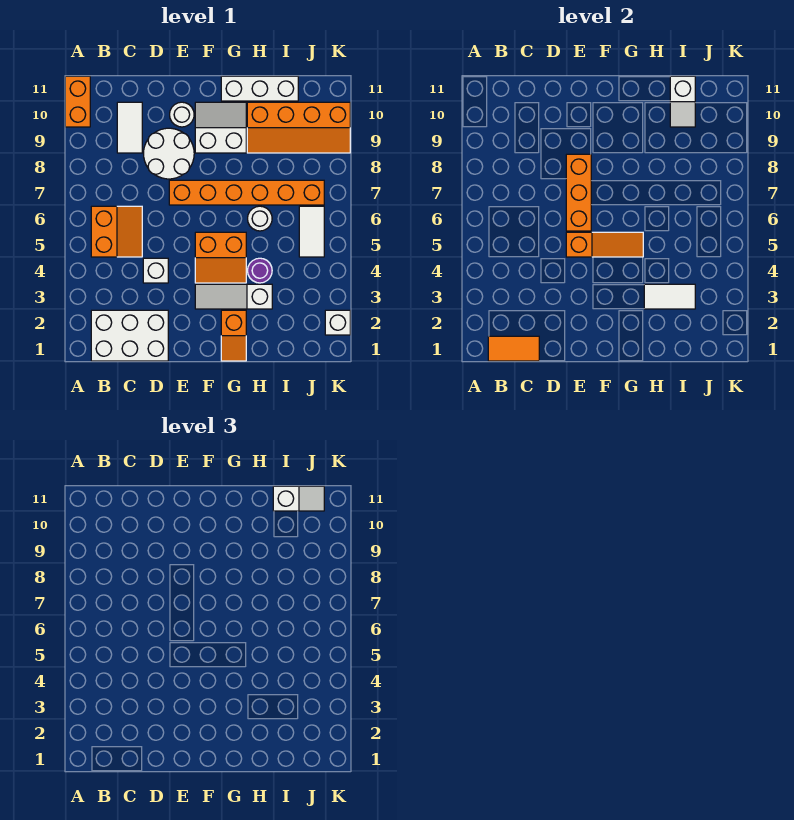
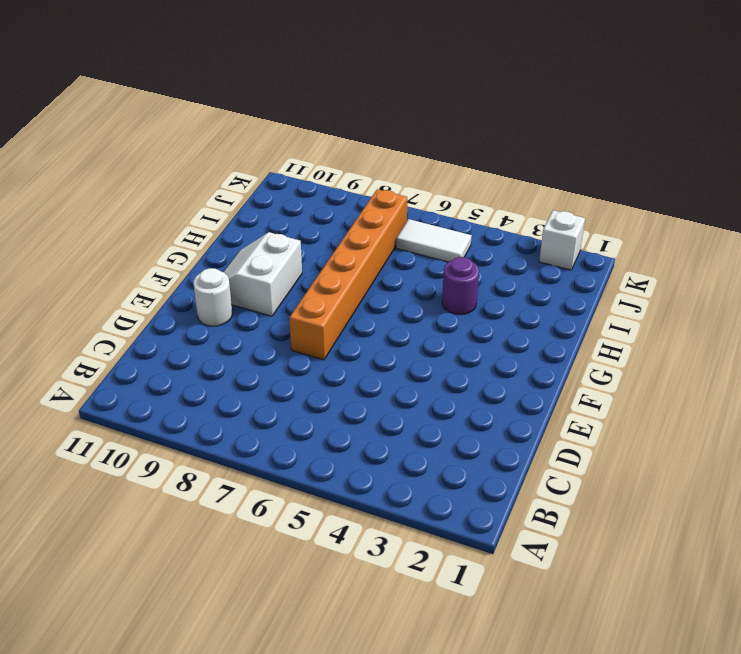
none -> orange brick A10:A11 level 1
none -> white brick B1:D2 level 1
none -> orange slope B5:C6 level 1 top B

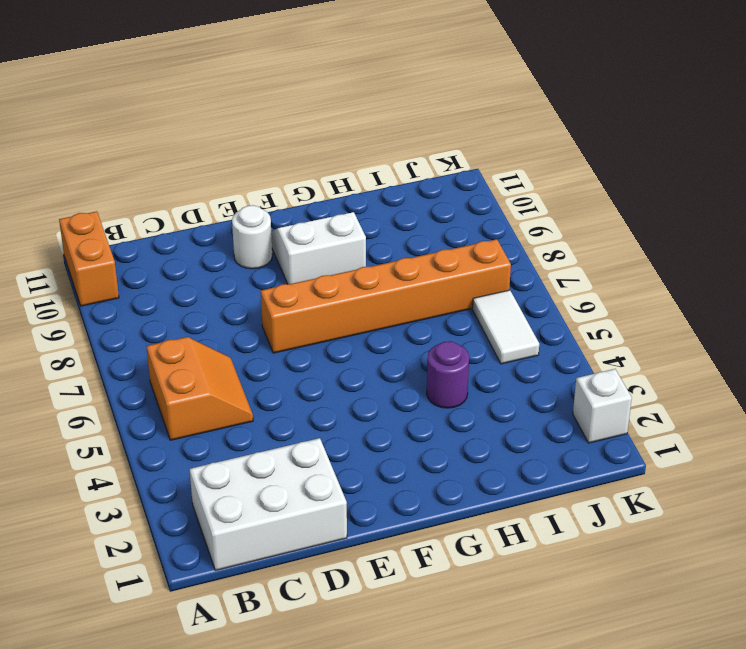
none -> white tile C9:C10 level 1
none -> white brick D4 level 1
none -> white round brick D8:E9 level 1

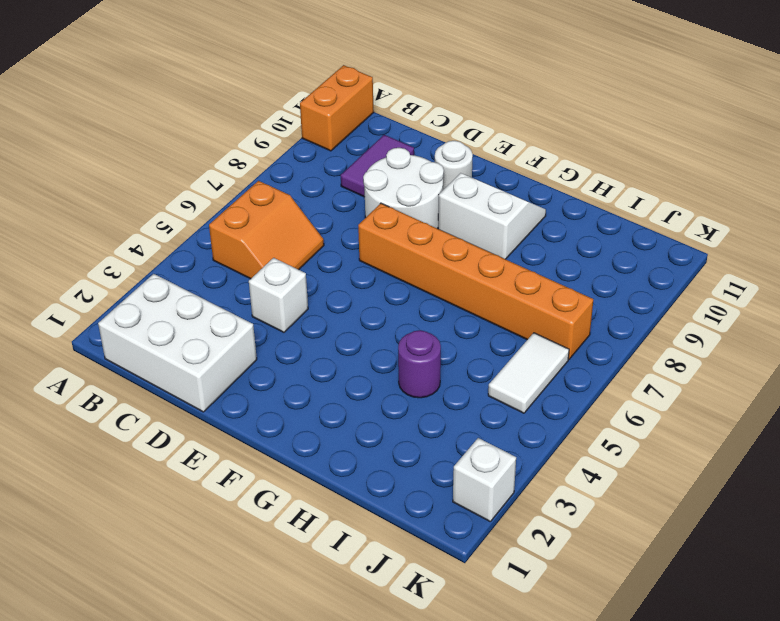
purple tile C9:C10 level 1 -> white tile C9:C10 level 1
none -> white slope F3:H3 level 1 top H
none -> orange slope F4:G5 level 1 top 5
none -> orange slope G1:G2 level 1 top 2

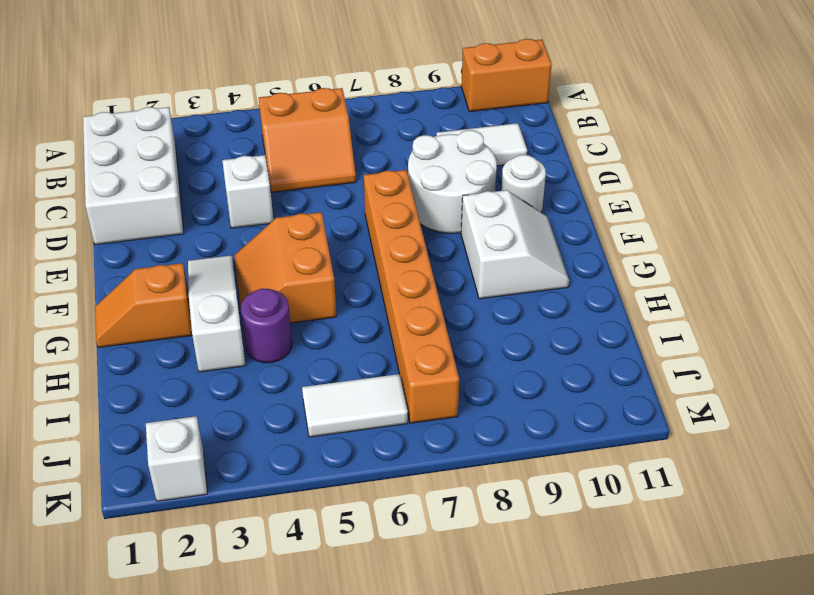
none -> white brick G11:I11 level 1
none -> white round brick H6 level 1
none -> orange slope H9:K10 level 1 top 10

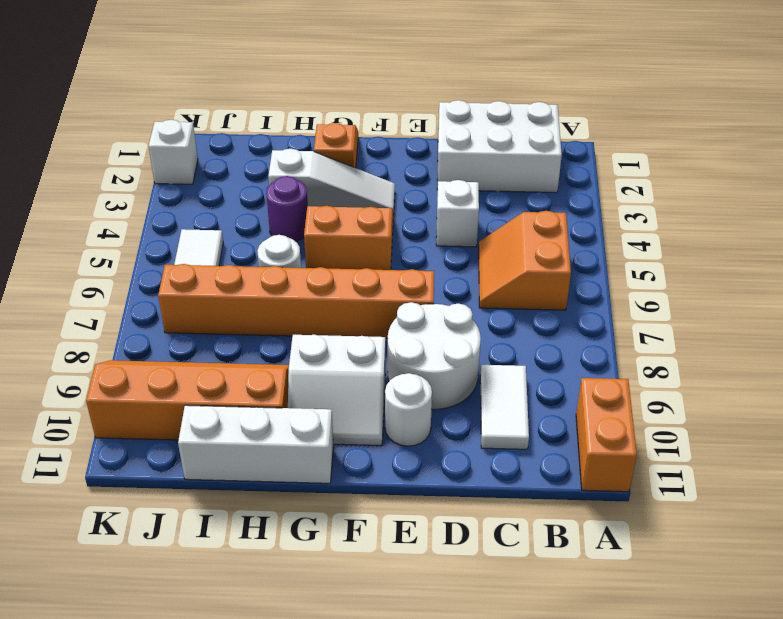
none -> orange tile B1:C1 level 2
none -> orange slope E5:G5 level 2 top E
none -> orange brick E6:E8 level 2

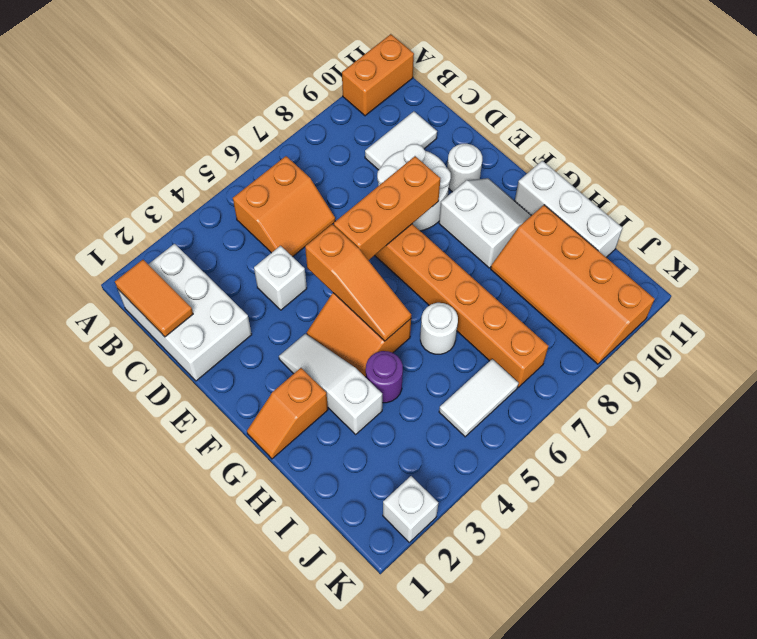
none -> white tile H3:I3 level 2
none -> white slope I10:I11 level 2 top 11
none -> white slope I11:J11 level 3 top I

